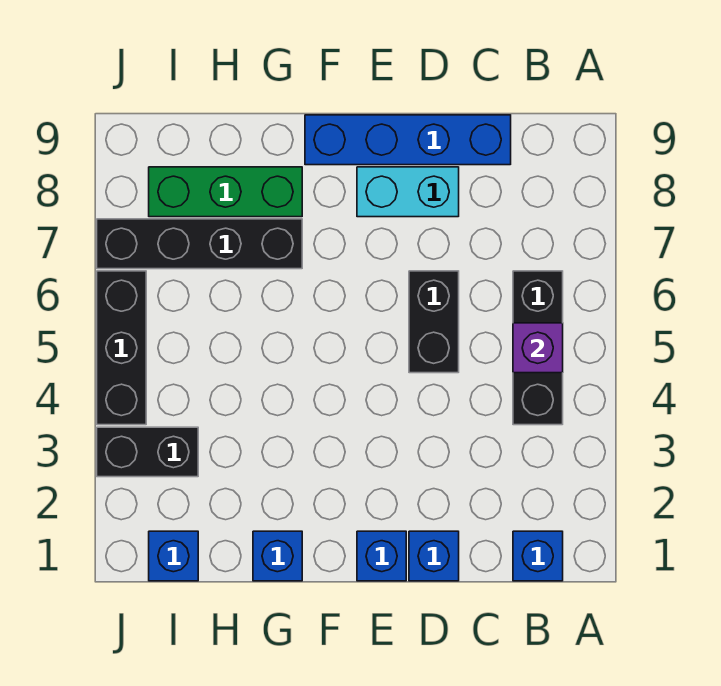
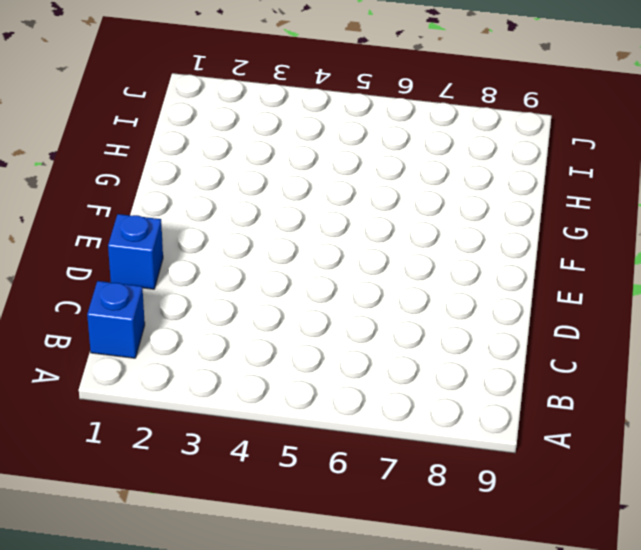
none -> black brick B4:B6 level 1
none -> blue brick C9:F9 level 1
none -> black brick D5:D6 level 1

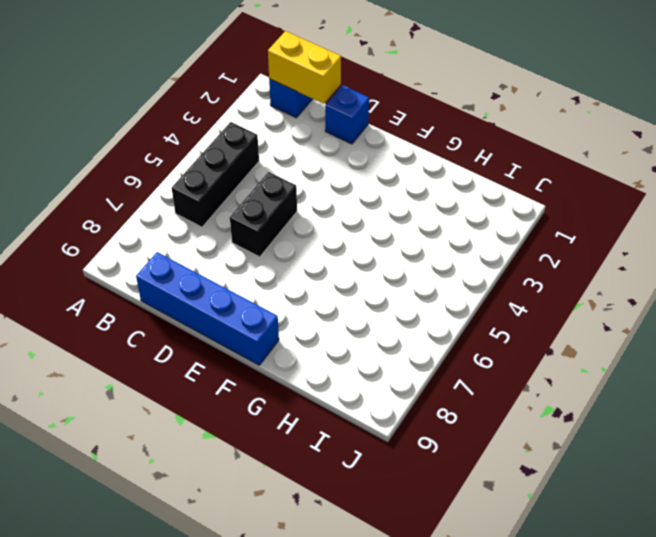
yellow brick B1:C1 level 2 -> none
none -> cyan brick D8:E8 level 1
none -> blue brick E1 level 1
none -> blue brick G1 level 1

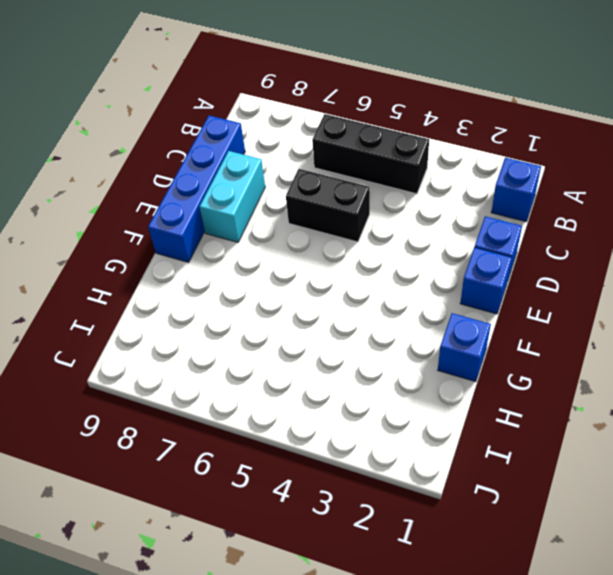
none -> black brick G7:J7 level 1
none -> green brick G8:I8 level 1
none -> blue brick I1 level 1

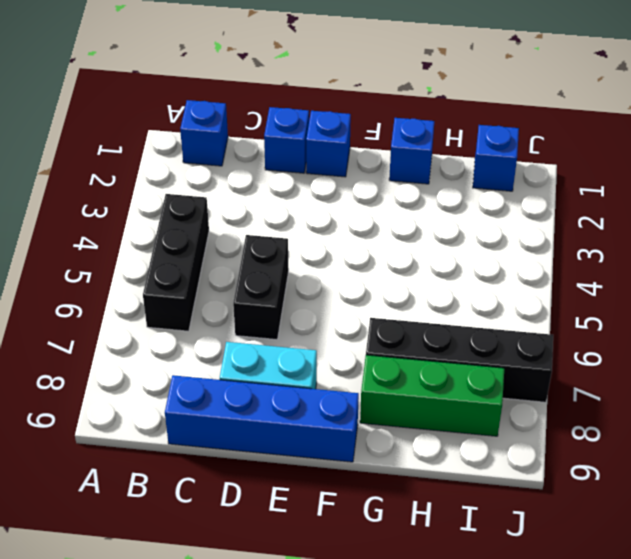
none -> black brick I3:J3 level 1
none -> black brick J4:J6 level 1
none -> purple brick B5 level 2

